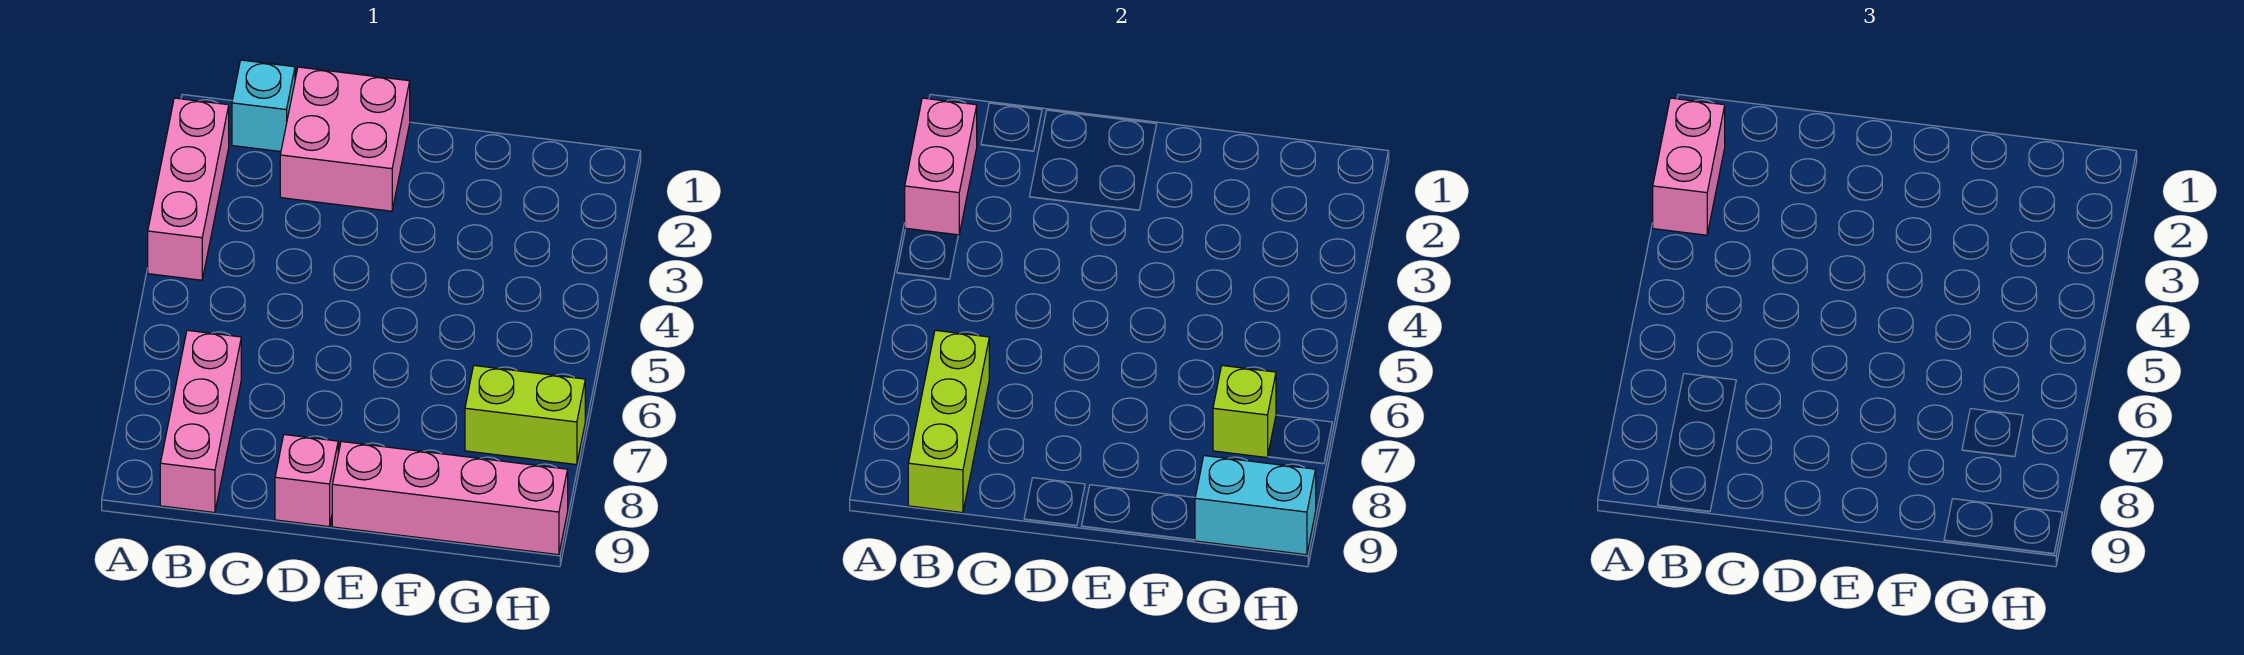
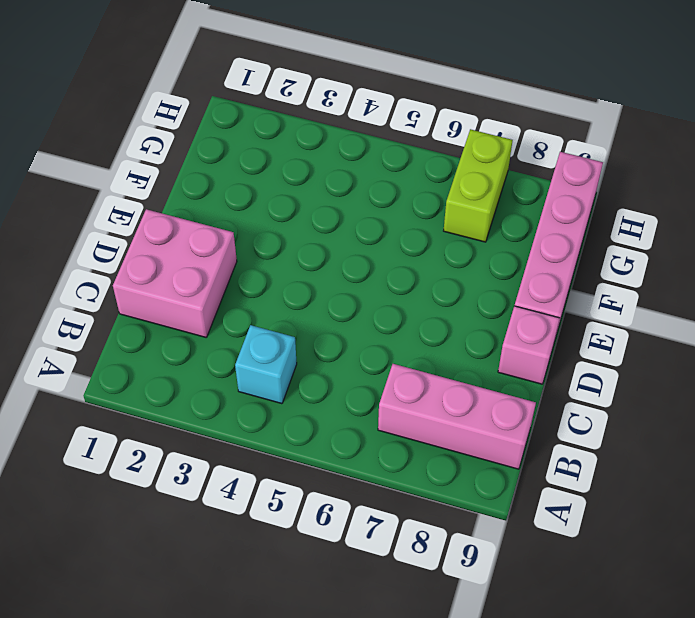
cyan brick B4 level 1 -> cyan brick B1 level 1
none -> pink brick A2:A4 level 1
none -> pink brick A2:A3 level 2
none -> lime brick B7:B9 level 2

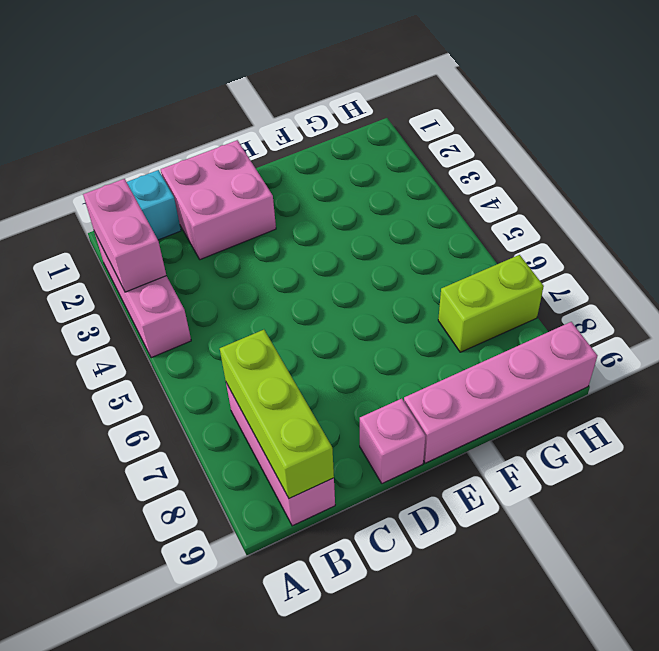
none -> lime brick G7 level 2
none -> cyan brick G9:H9 level 2
none -> pink brick A2:A3 level 3

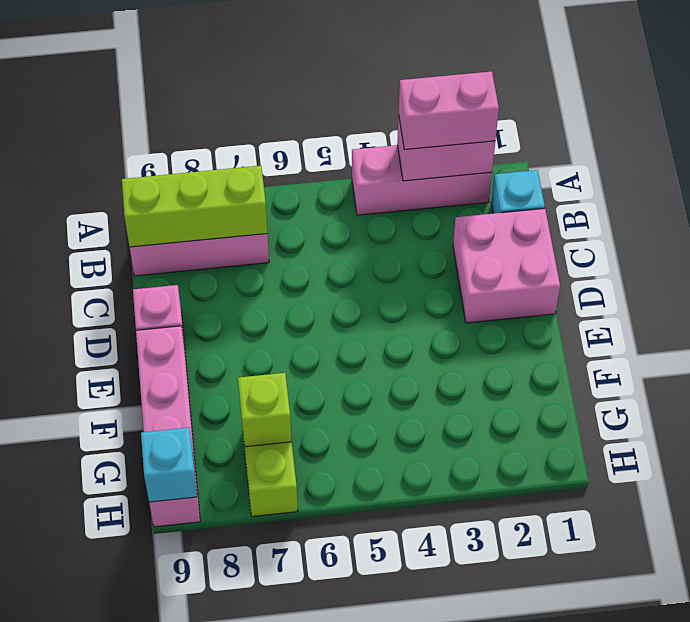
cyan brick H9 level 2 -> cyan brick G9:H9 level 2

